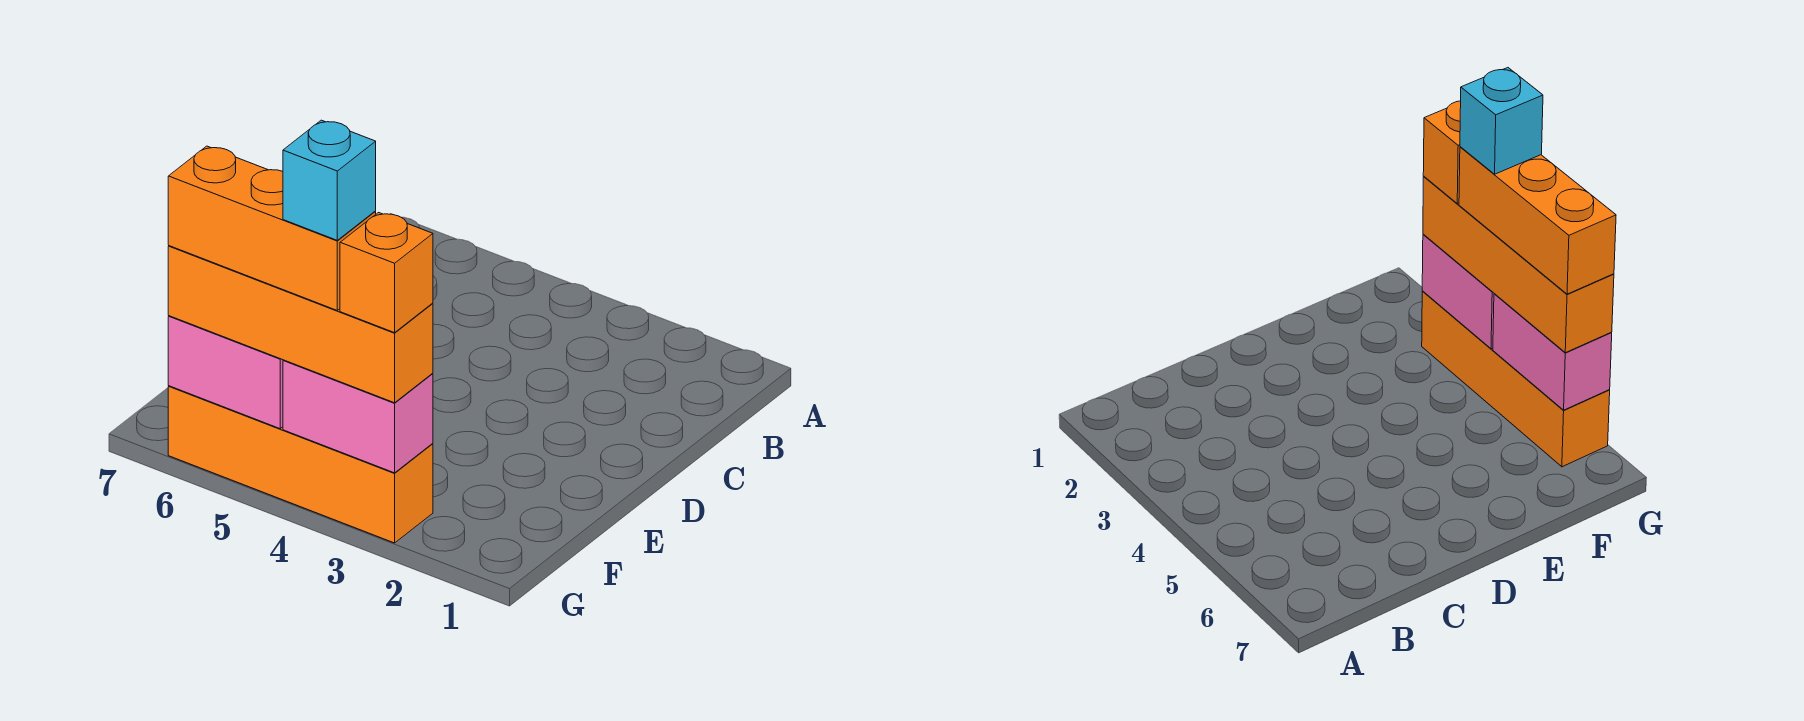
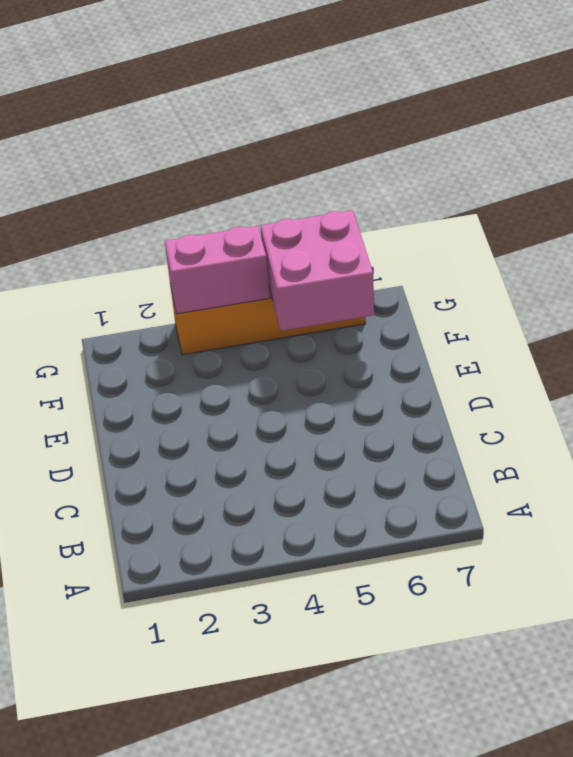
pink brick F5:G6 level 2 -> pink brick G5:G6 level 2
none -> orange brick G3:G6 level 3
none -> orange brick G3 level 4

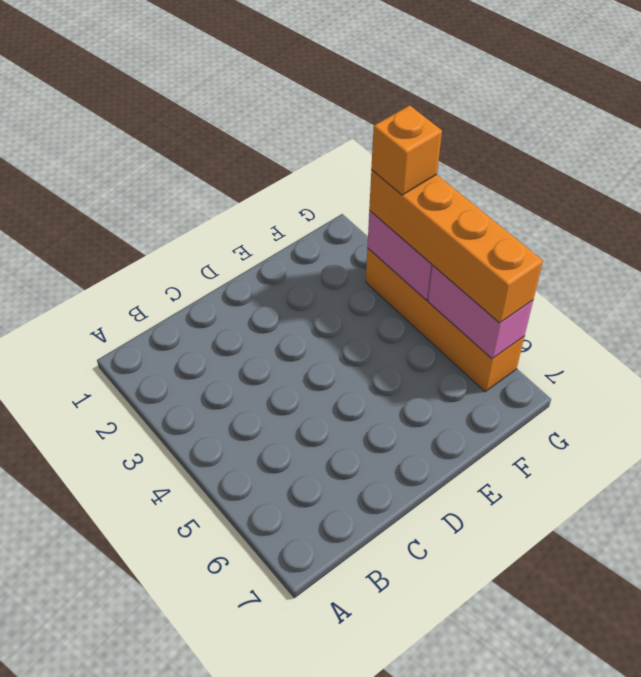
none -> orange brick G4:G6 level 4
none -> cyan brick G4 level 5

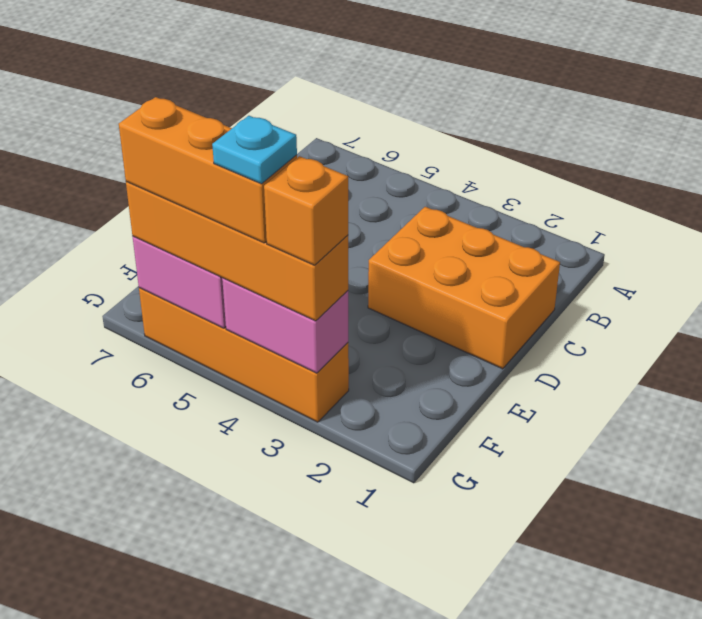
orange brick C1:D3 level 1 -> none
cyan plate G4 level 5 -> cyan brick G4 level 5

